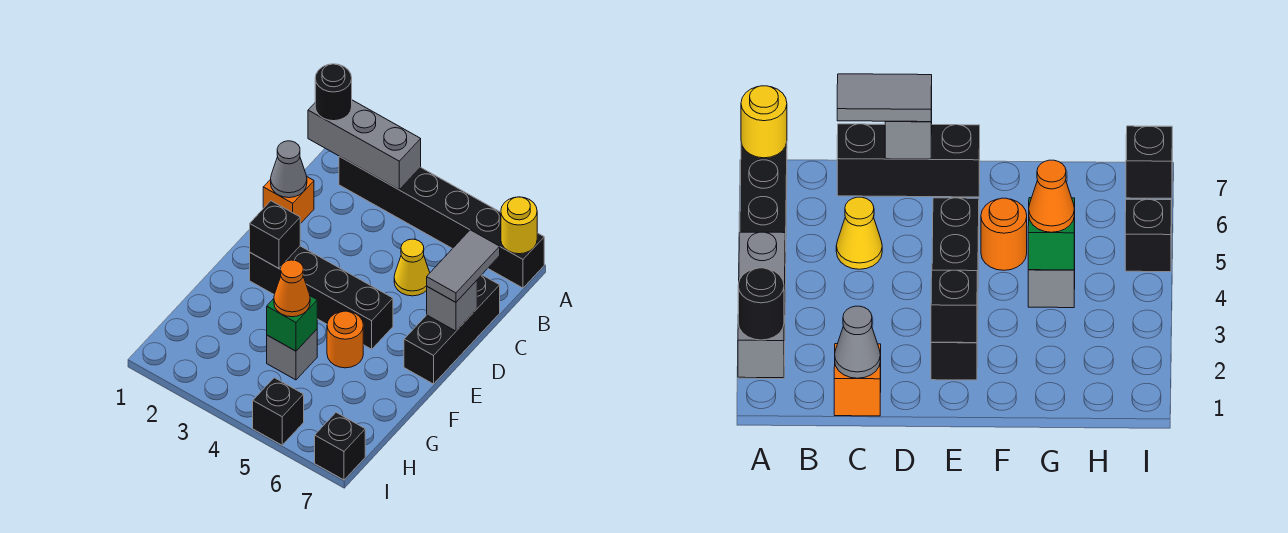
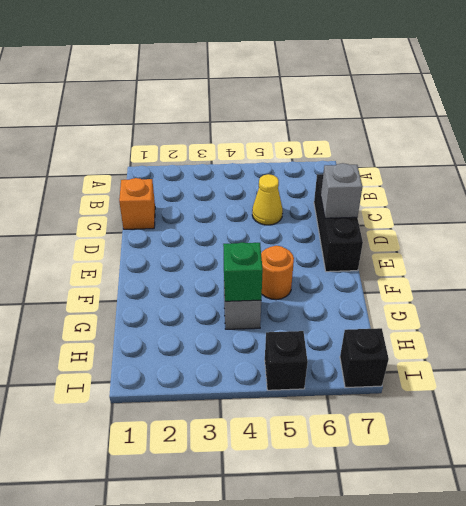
none -> black brick A2:A7 level 1
none -> black brick E2:E5 level 1
none -> grey brick A1:A3 level 2

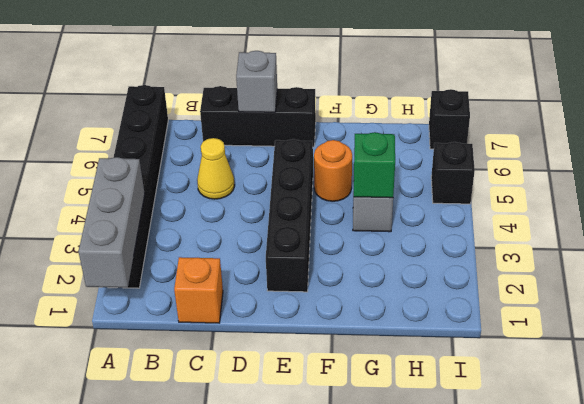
none -> yellow round brick A7 level 2
none -> grey cone C1 level 2
none -> black brick E2 level 2

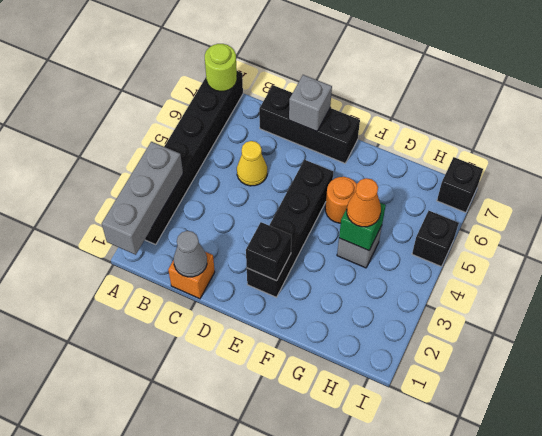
lime round brick A7 level 2 -> yellow round brick A7 level 2
none -> black round brick A1 level 3
none -> grey tile C7:D7 level 3

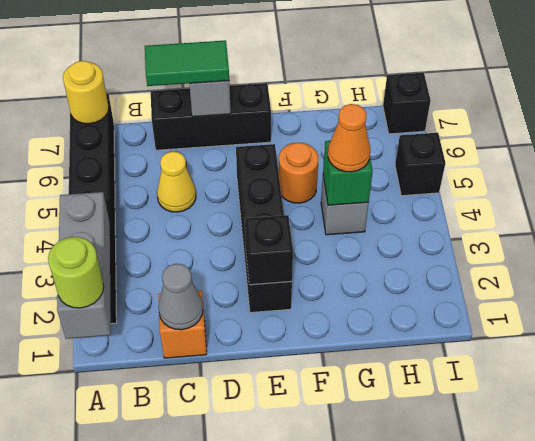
lime round brick A1 level 3 -> black round brick A1 level 3
green tile C7:D7 level 3 -> grey tile C7:D7 level 3

